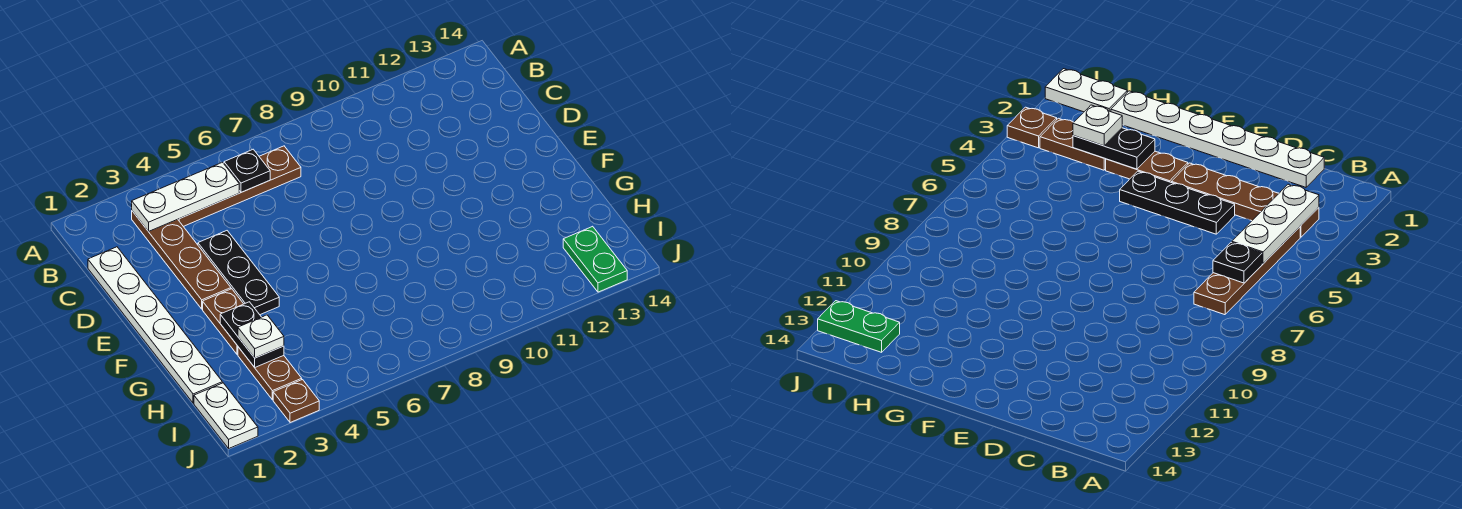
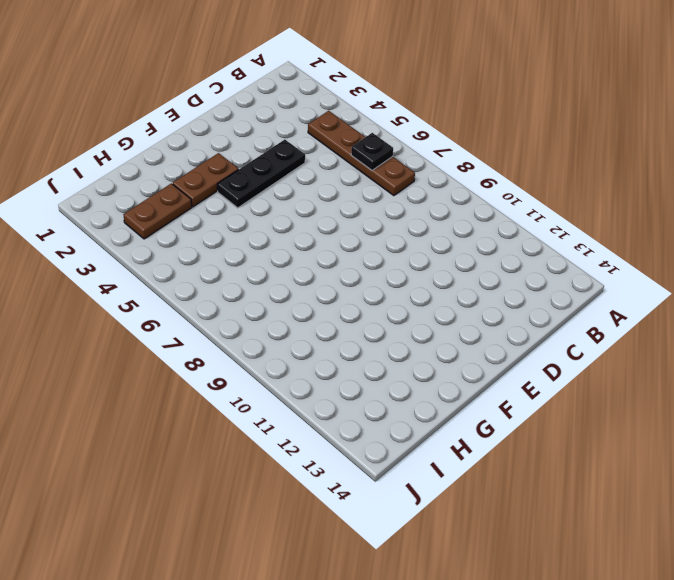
none -> brown plate B3:E3 level 1
none -> white plate C1:H1 level 1
none -> white plate I1:J1 level 1

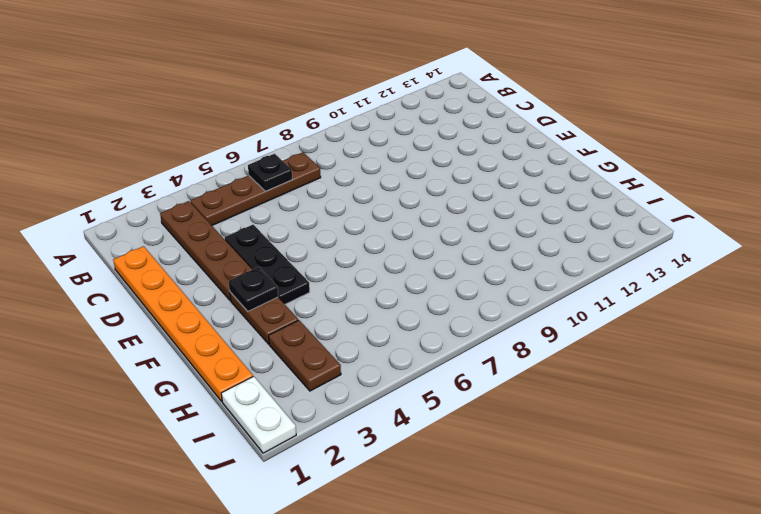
orange plate C1:H1 level 1 -> white plate C1:H1 level 1
black plate F3 level 2 -> none
none -> green plate I13:J13 level 1
none -> brown plate J3 level 1
none -> white plate B3:B5 level 2

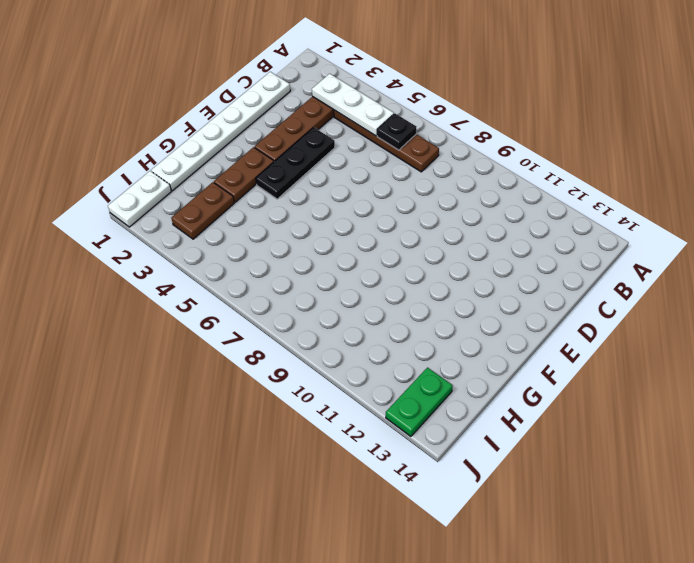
none -> brown plate J3 level 1
none -> black plate G3:H3 level 2
none -> white plate H3 level 3

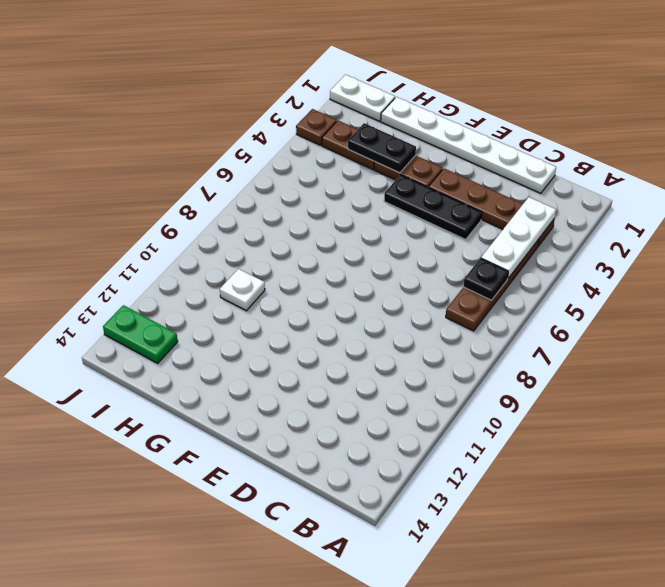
white plate H10 level 1 -> white plate H3 level 3

